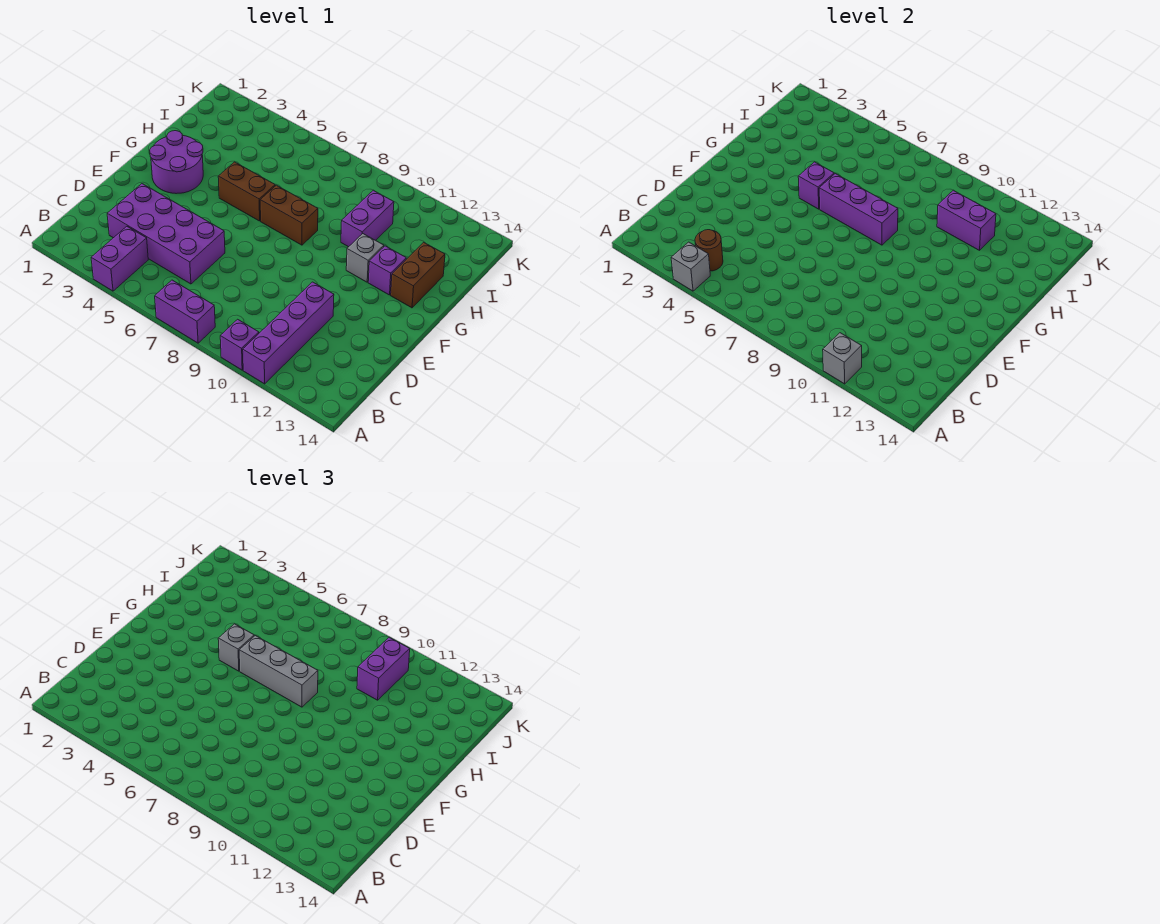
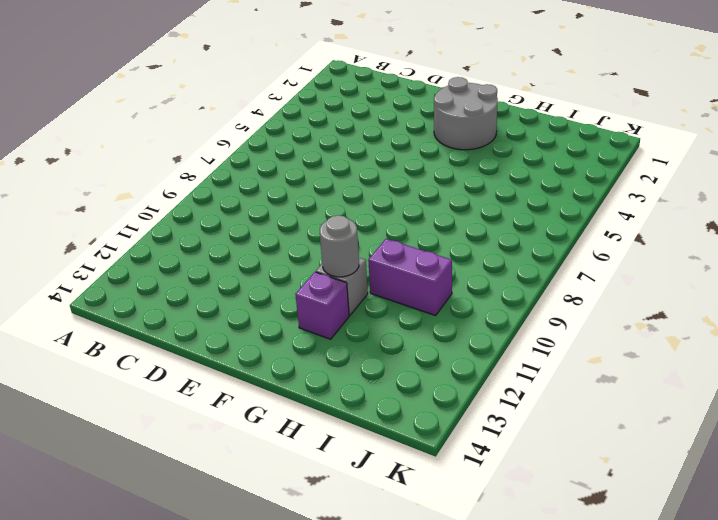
grey round brick F2:G3 level 1 -> purple round brick F2:G3 level 1
grey round brick G11 level 2 -> none
none -> purple brick A4:B4 level 1
none -> purple brick A7:A8 level 1
none -> purple brick A10 level 1

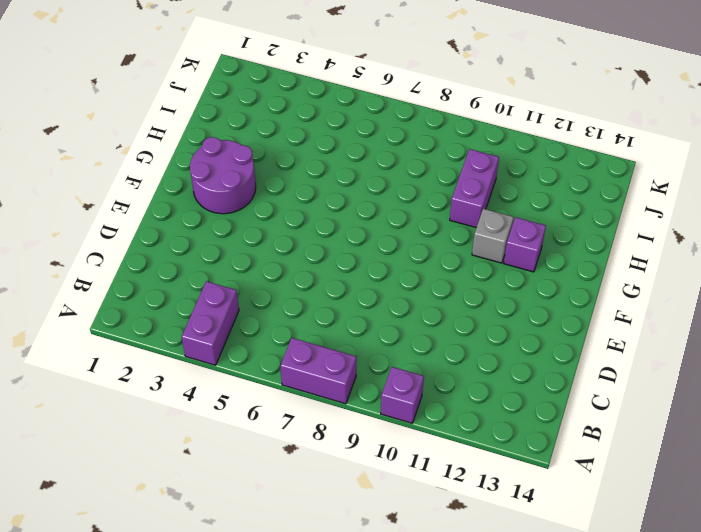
none -> purple brick A11:D11 level 1
none -> purple brick C3:D6 level 1
none -> brown brick G5:G6 level 1

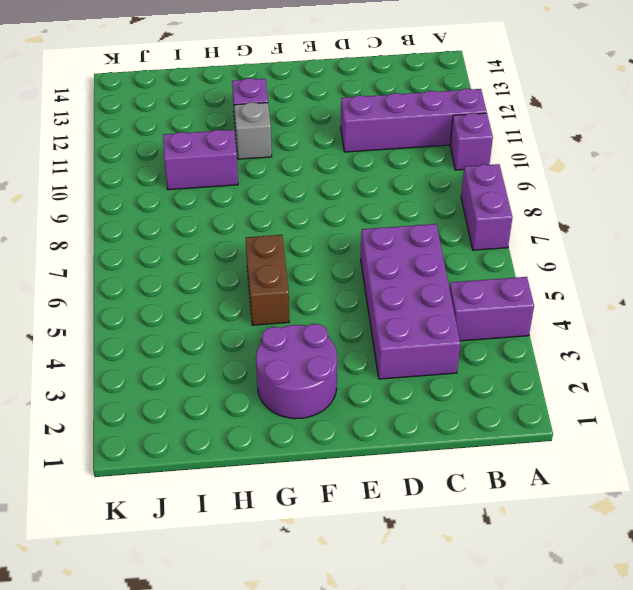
none -> brown brick G7:G8 level 1
none -> brown brick G13:H13 level 1
none -> grey brick A4 level 2

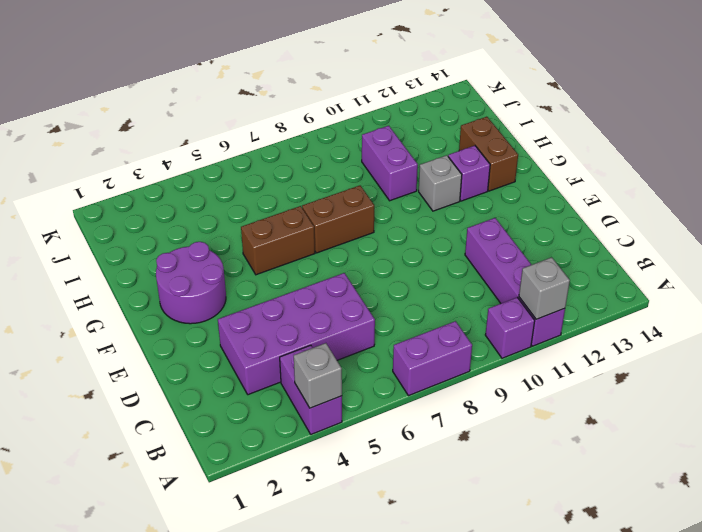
none -> brown round brick B4 level 2
none -> purple brick G5 level 2
none -> purple brick G6:G8 level 2

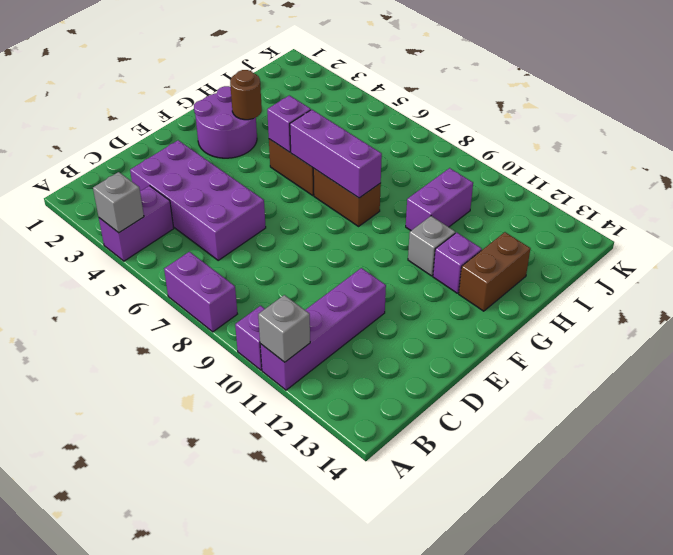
brown round brick G3 level 2 -> brown round brick B4 level 2
none -> purple brick I10:I11 level 2
none -> grey brick G5 level 3
none -> grey brick G6:G8 level 3

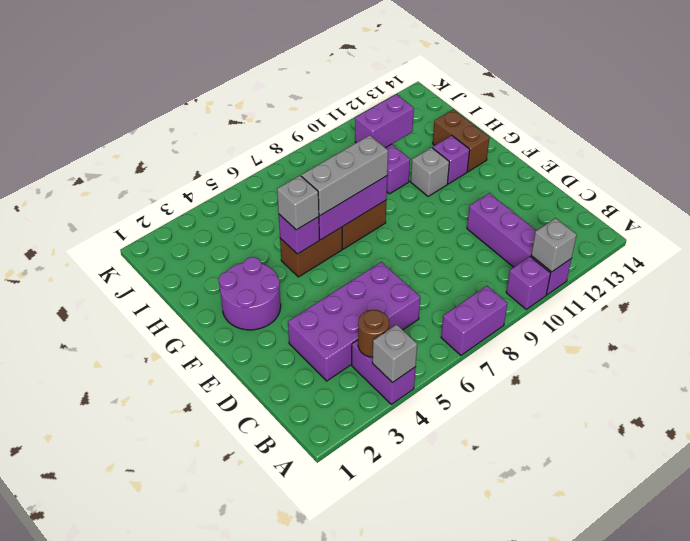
none -> purple brick I10:J10 level 3

